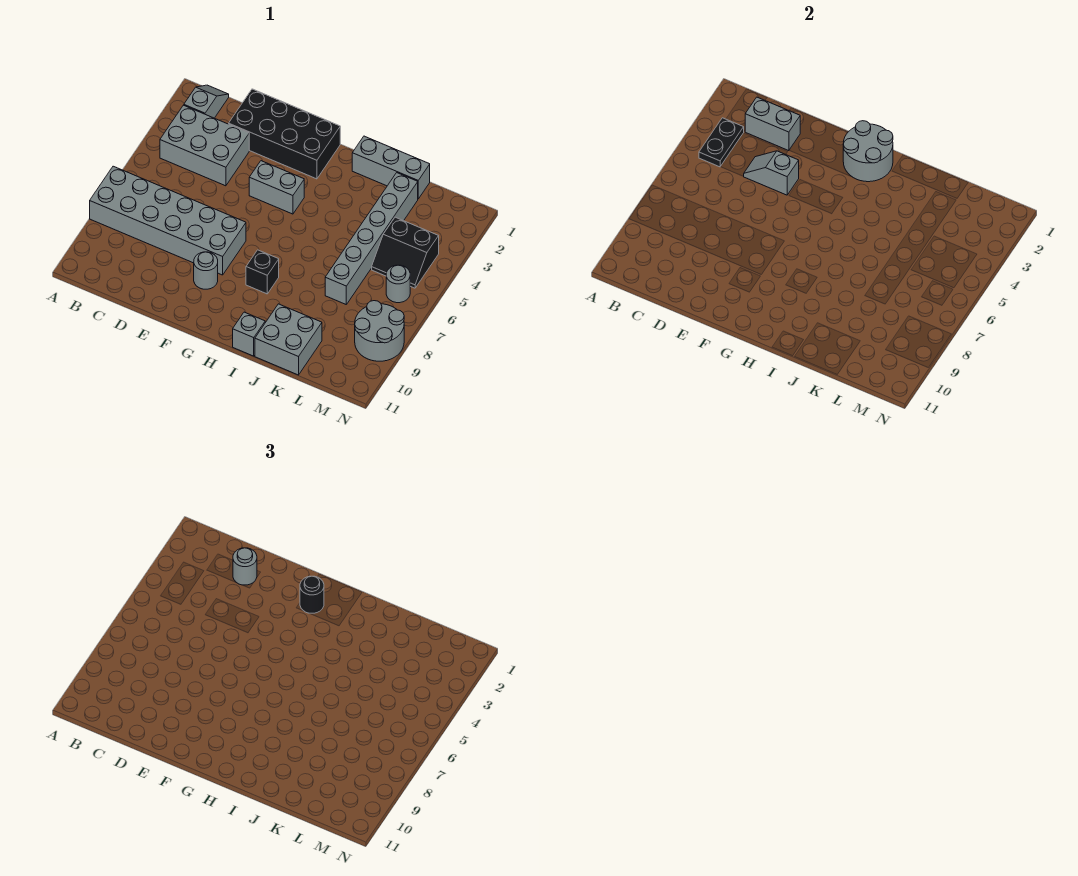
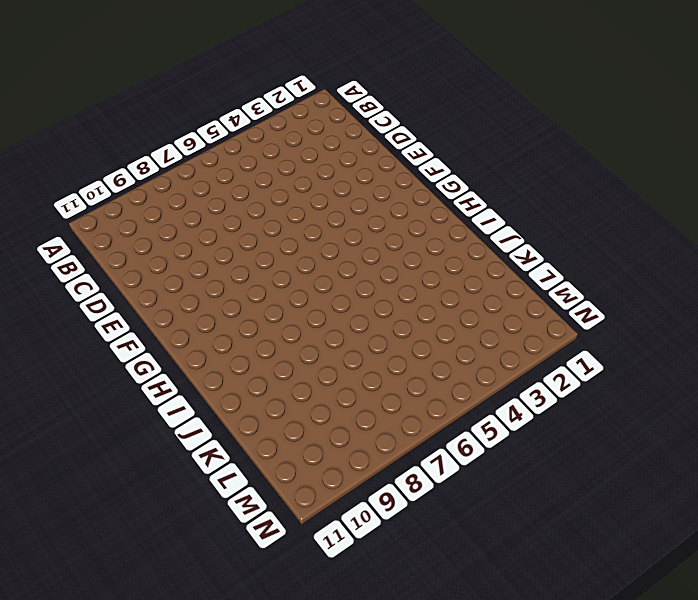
none -> grey brick A7:F8 level 1
none -> grey slope B1:B2 level 1 top 2
none -> grey brick B3:D4 level 1

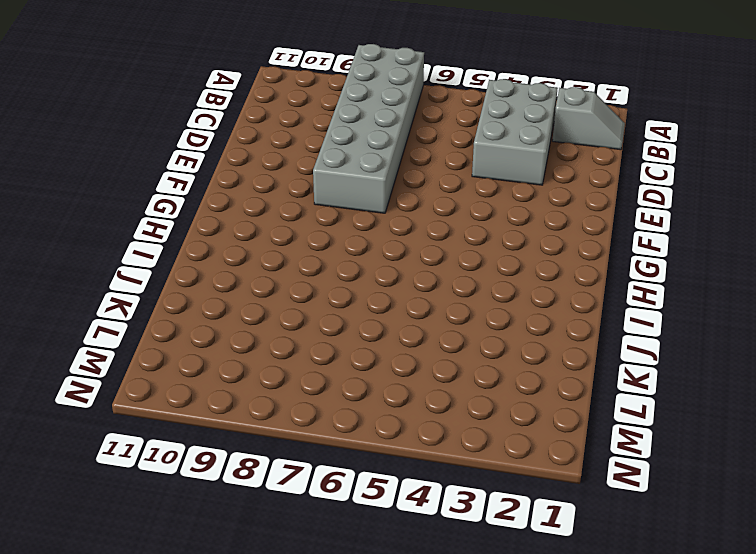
none -> black brick D1:G2 level 1
none -> grey brick F4:G4 level 1
none -> grey round brick F9 level 1

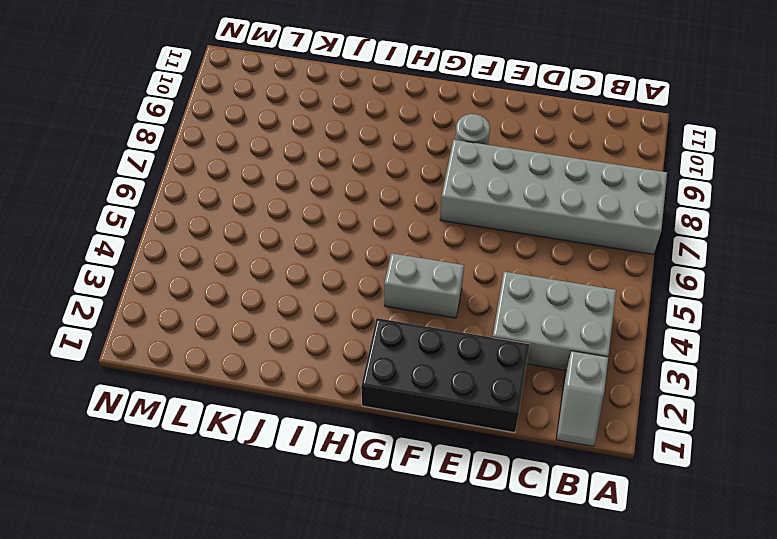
none -> black brick H8 level 1
none -> grey brick I1:K1 level 1
none -> grey brick I11 level 1

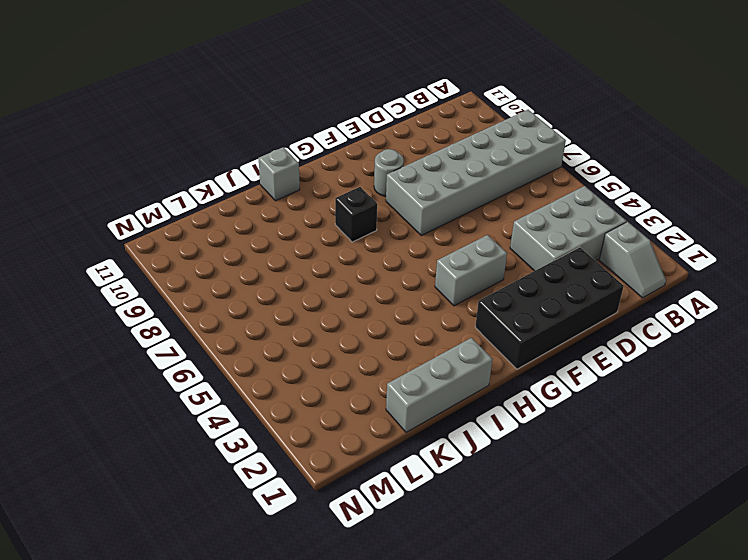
none -> grey brick J10:K11 level 1
none -> grey brick K2:K7 level 1
none -> black slope L4:M5 level 1 top 4

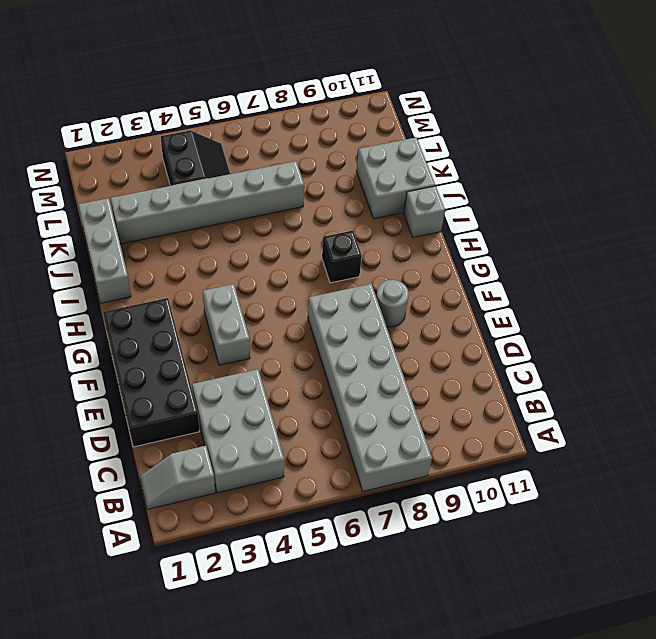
none -> grey round brick M6 level 1
none -> grey round brick M8:N9 level 1
none -> black plate B3:B4 level 2

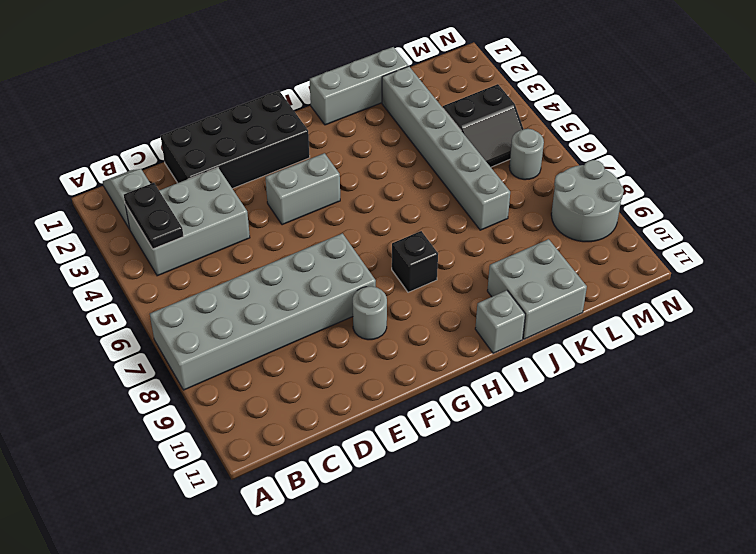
none -> grey brick C2:D2 level 2
none -> grey slope D4:E4 level 2 top E
none -> grey round brick G1:H2 level 2

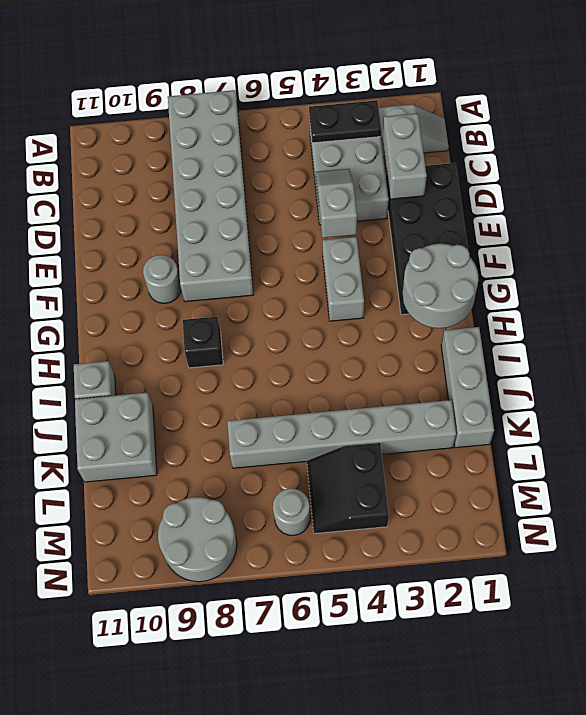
none -> grey round brick D2 level 3
none -> black round brick G2 level 3

